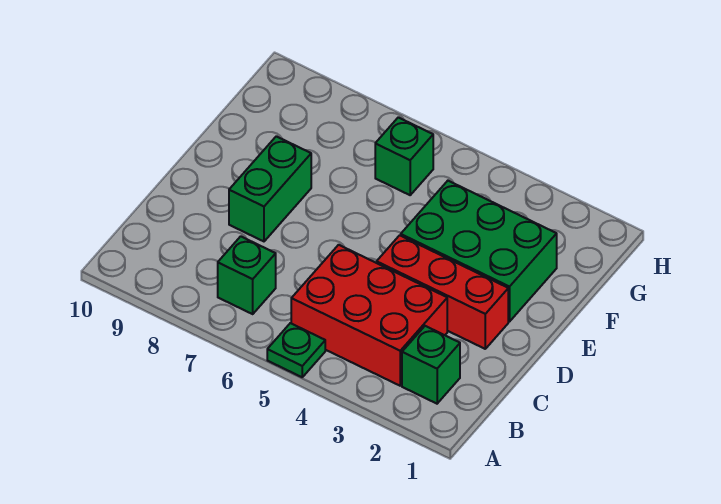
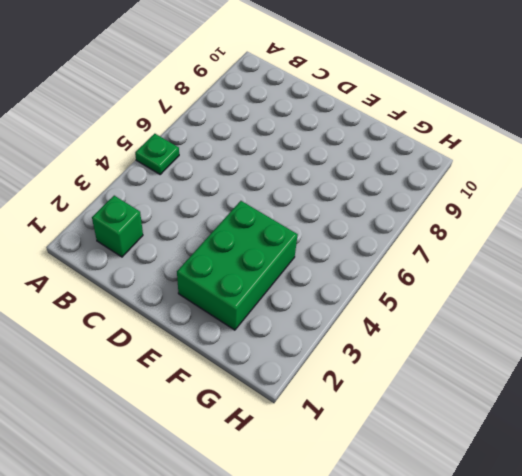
none -> red brick B3:C5 level 1
none -> green brick B7 level 1

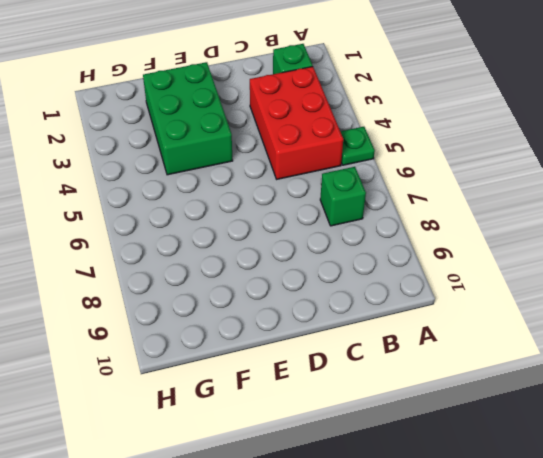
none -> red brick D2:D4 level 1
none -> green brick D8:E8 level 1

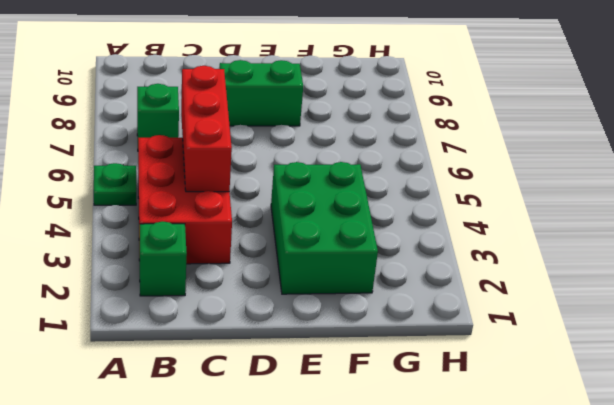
red brick C4:C6 level 2 -> red brick D2:D4 level 1
none -> green brick G6 level 1

